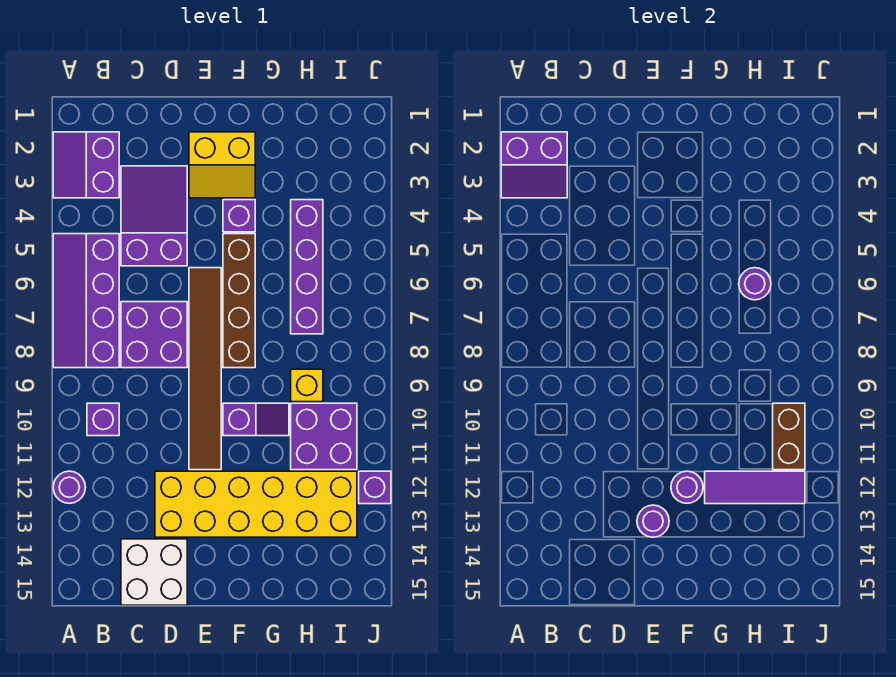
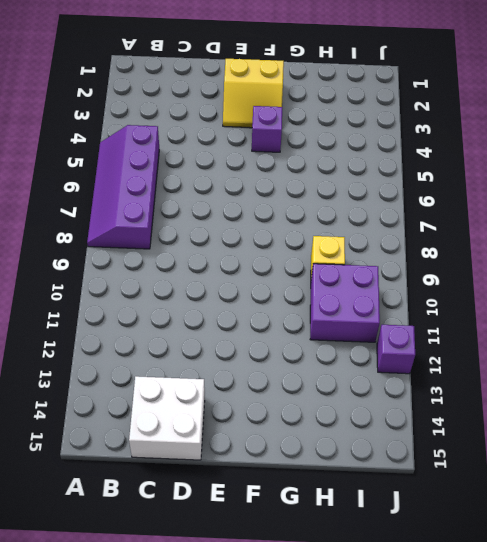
none -> purple slope A2:B3 level 1 top B
none -> purple round brick A12 level 1
none -> purple brick B10 level 1

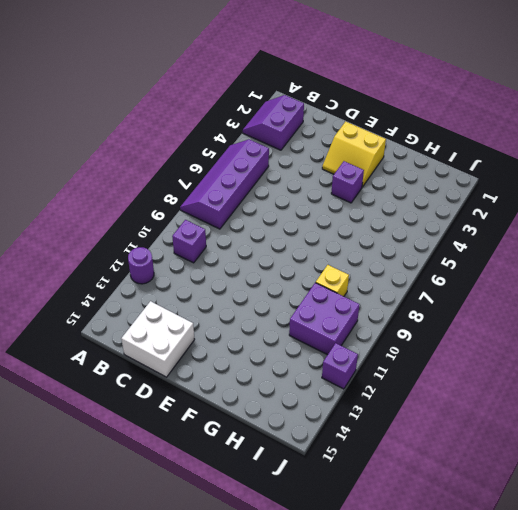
none -> purple slope C3:D5 level 1 top 5
none -> purple brick C7:D8 level 1
none -> yellow brick D12:I13 level 1

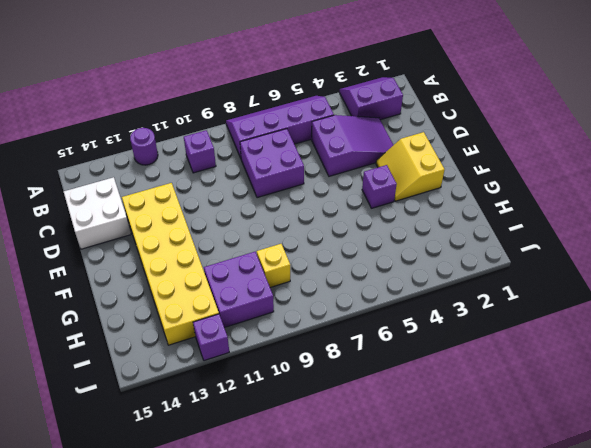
none -> brown tile E6:E11 level 1
none -> brown brick F5:F8 level 1
none -> purple slope F10:G10 level 1 top F

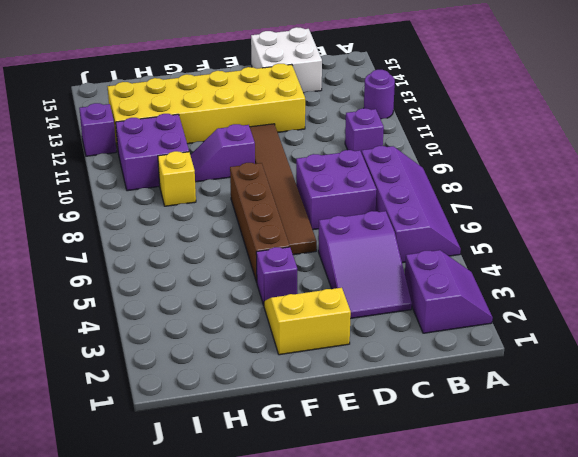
none -> purple brick H4:H7 level 1
none -> purple slope A2:B3 level 2 top 2
none -> purple round brick E13 level 2

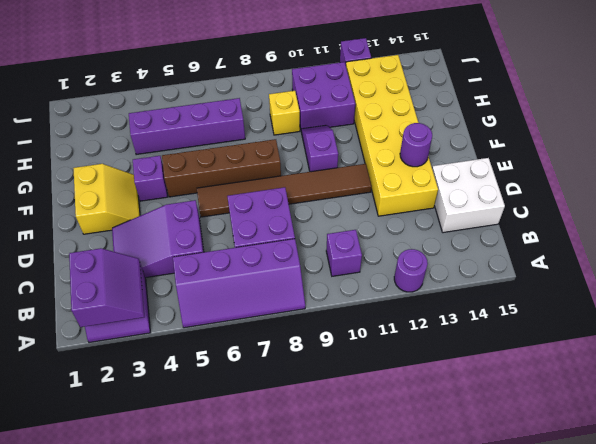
none -> purple round brick F12 level 2
none -> purple tile G12:I12 level 2
none -> purple round brick H6 level 2

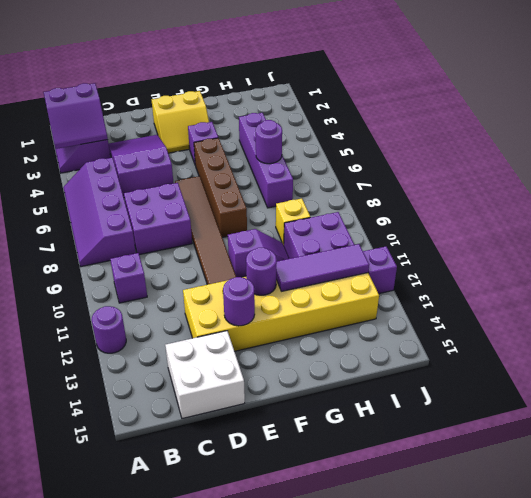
none -> brown brick I10:I11 level 2

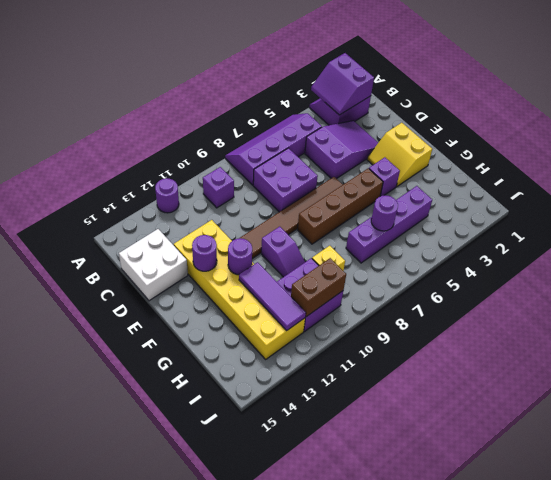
none -> purple brick J12 level 1

